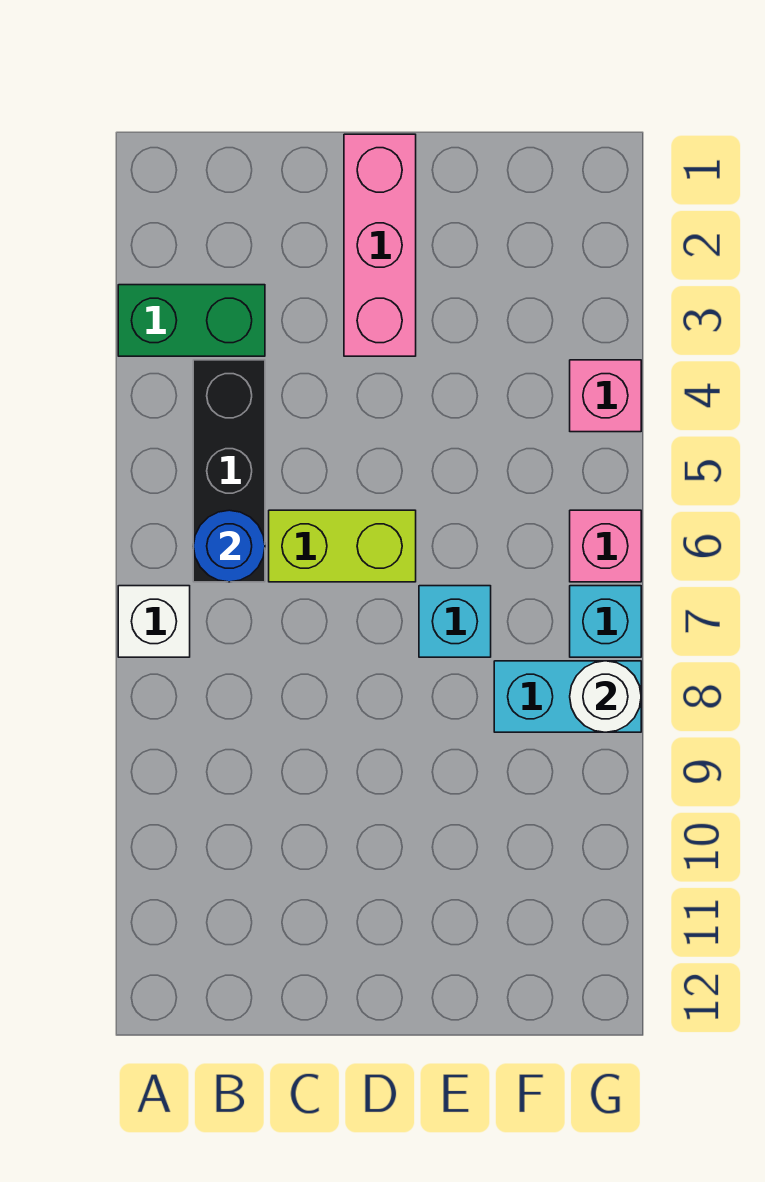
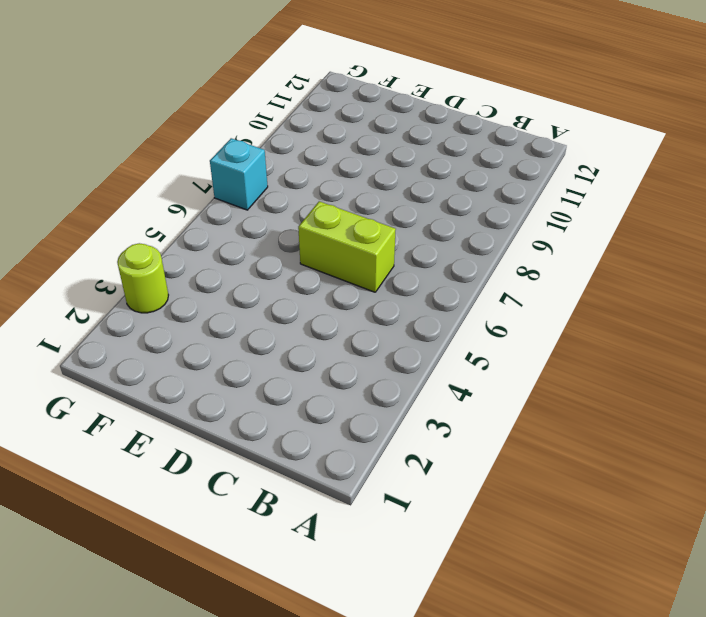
lime round brick G3 level 1 -> none
none -> green brick A3:B3 level 1
none -> white brick A7 level 1
none -> black brick B4:B6 level 1

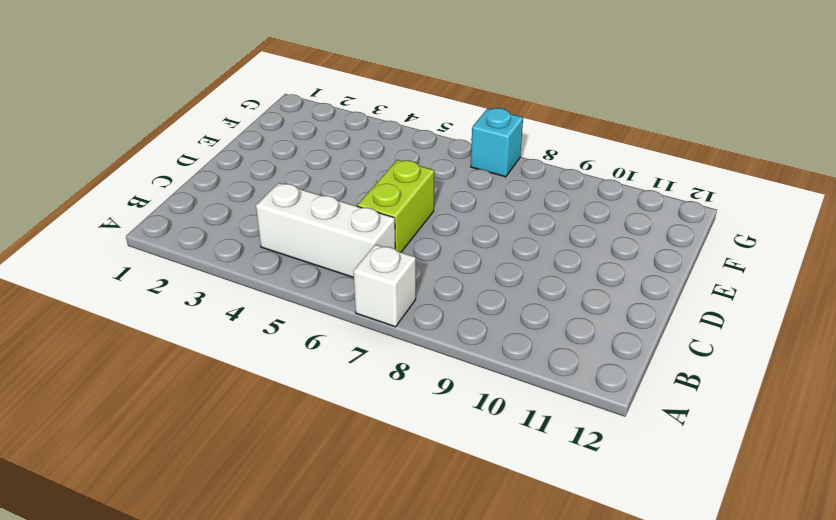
white brick B4:B6 level 1 -> black brick B4:B6 level 1
none -> green brick A3:B3 level 1
none -> pink brick D1:D3 level 1
none -> cyan brick E7 level 1

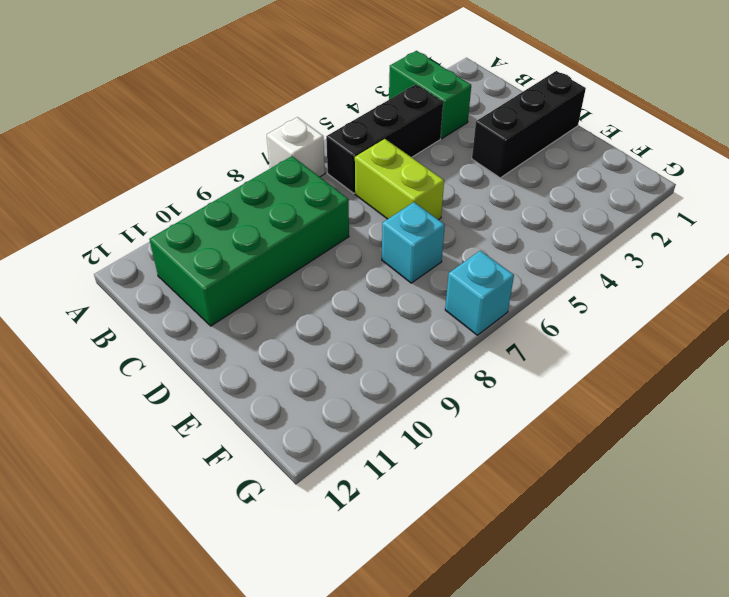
green brick B8:C11 level 1 -> none
black brick D1:D3 level 1 -> pink brick D1:D3 level 1
none -> cyan brick F8:G8 level 1
none -> pink brick G4 level 1
none -> pink brick G6 level 1

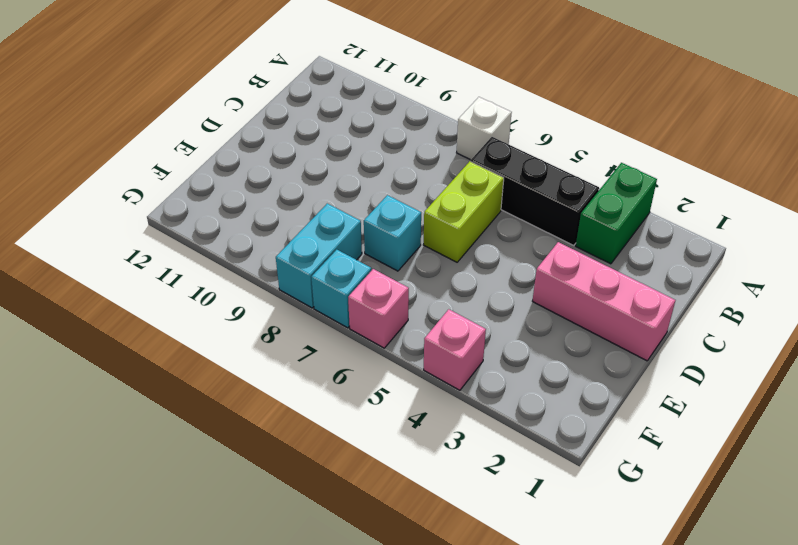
none -> blue round brick B6 level 2
none -> white round brick G8 level 2

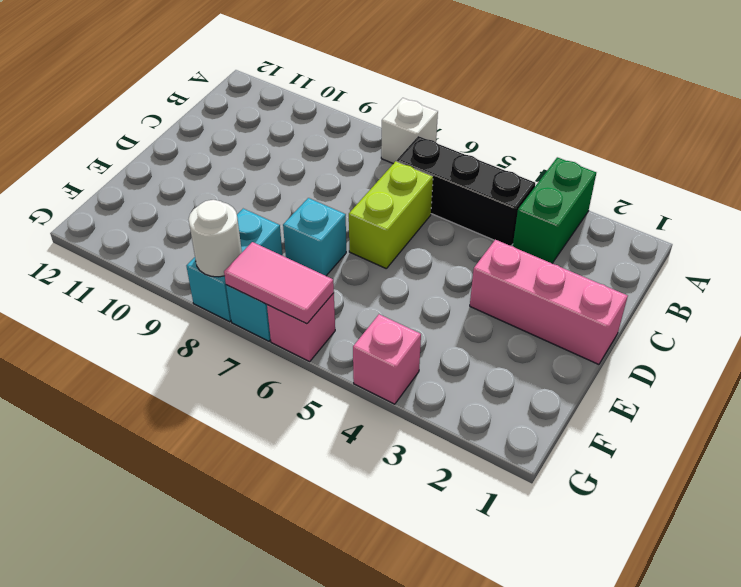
pink tile G6:G7 level 2 -> none
none -> blue round brick B6 level 2

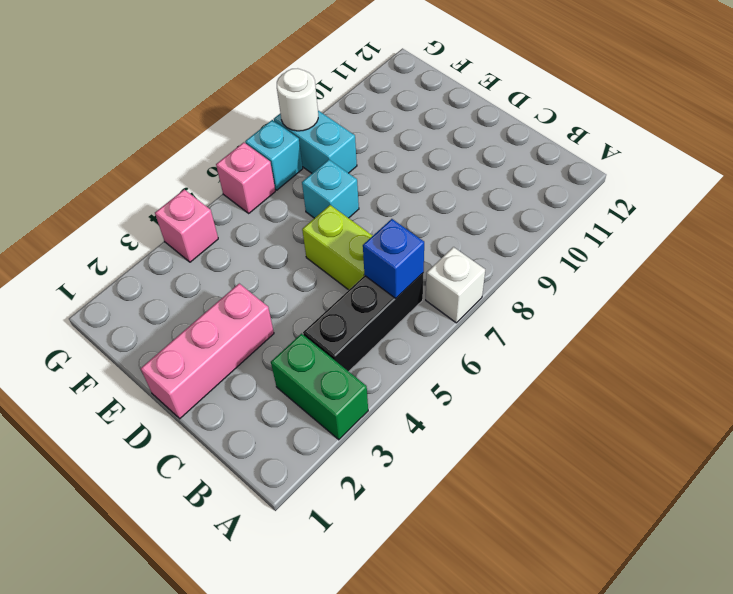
blue brick B6 level 2 -> blue round brick B6 level 2

